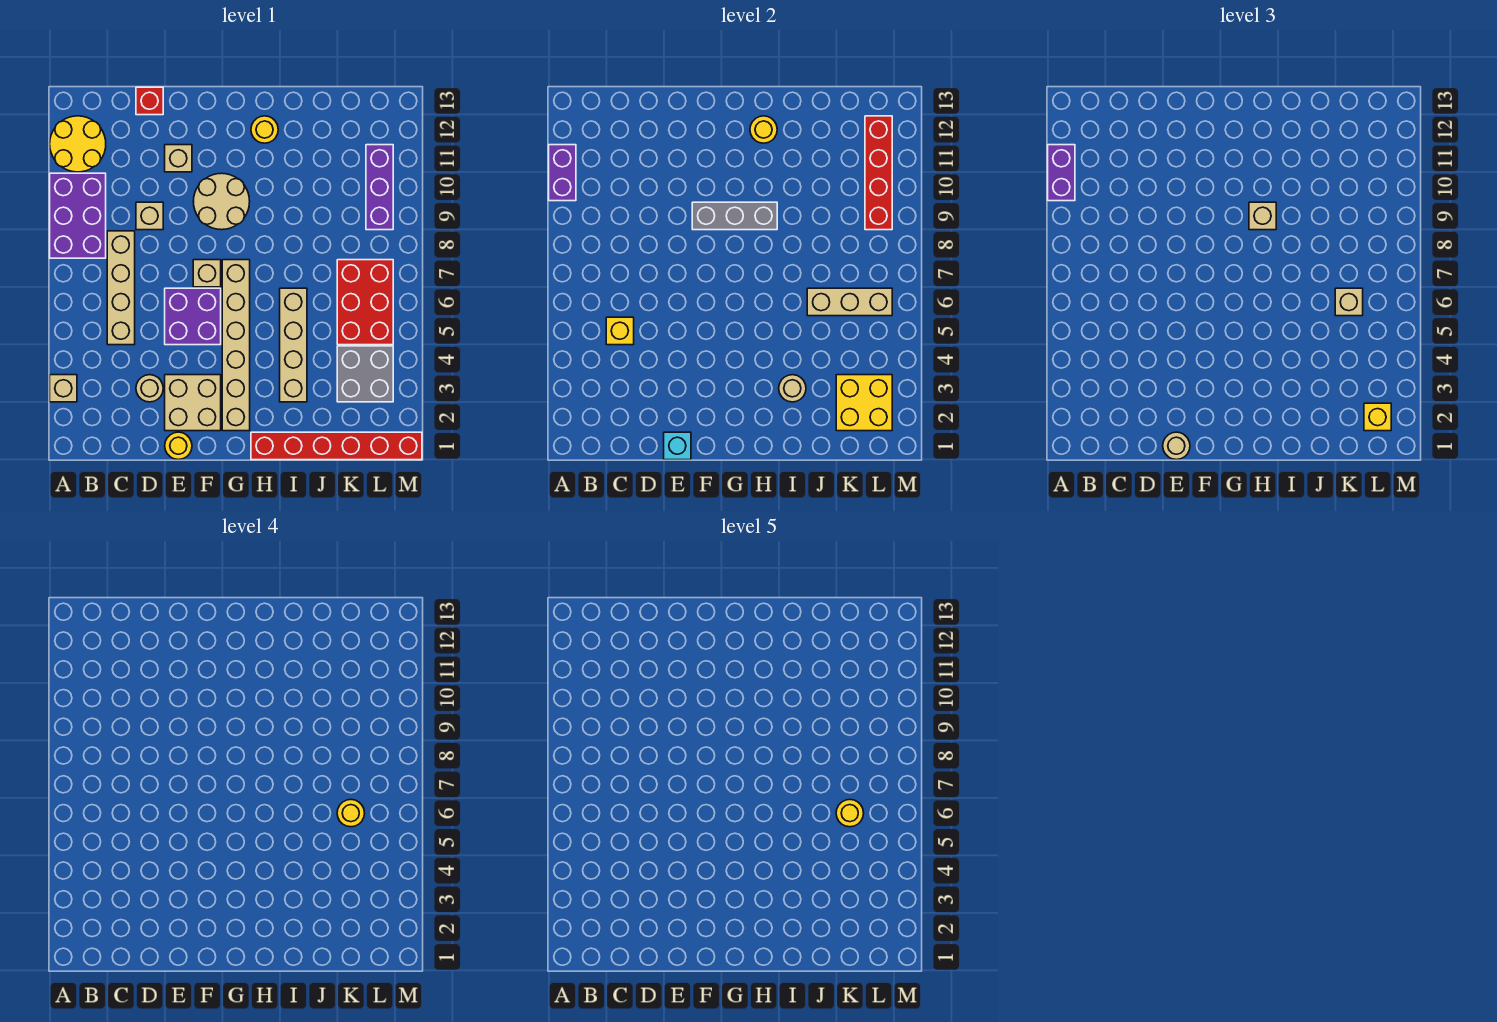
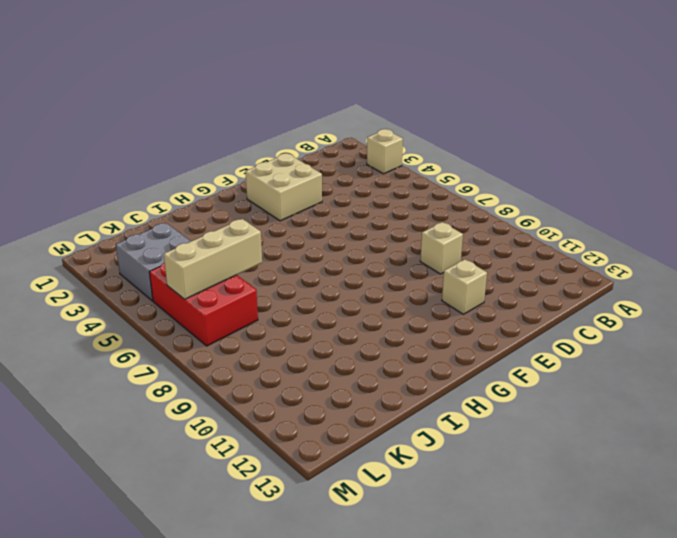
none -> purple brick A8:B10 level 1
none -> yellow round brick A11:B12 level 1
none -> tan brick C5:C8 level 1
none -> tan round brick D3 level 1

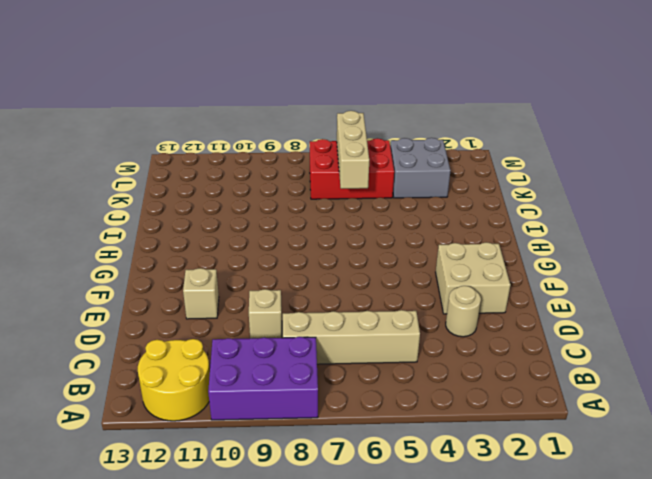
none -> tan brick A3 level 1
none -> red brick D13 level 1
none -> yellow round brick E1 level 1
none -> purple brick E5:F6 level 1

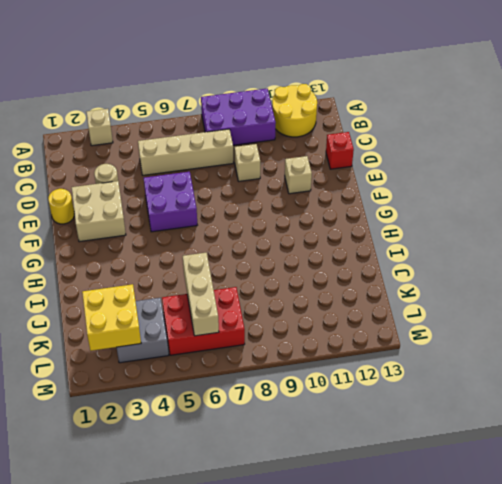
none -> tan brick F7 level 1
none -> tan round brick F9:G10 level 1
none -> tan brick G2:G7 level 1
none -> red brick H1:M1 level 1

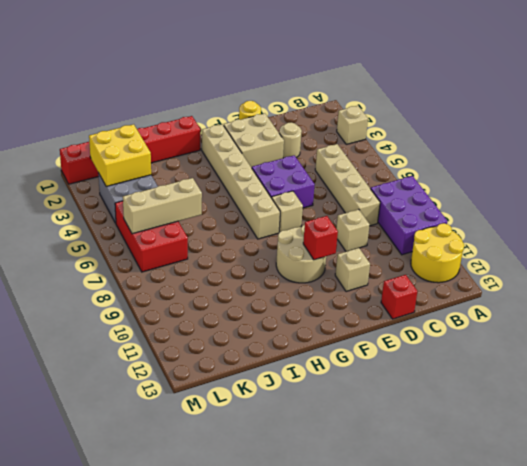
red brick F10 level 2 -> none
none -> yellow round brick H12 level 1
none -> tan brick I3:I6 level 1
none -> purple brick L9:L11 level 1
none -> purple brick A10:A11 level 2

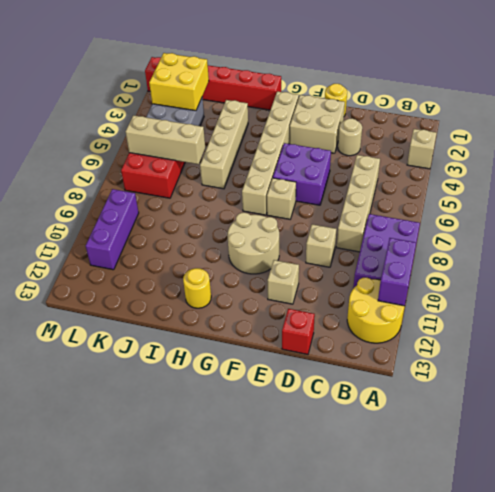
none -> yellow brick C5 level 2
none -> cyan brick E1 level 2
none -> grey brick F9:H9 level 2
none -> yellow round brick H12 level 2

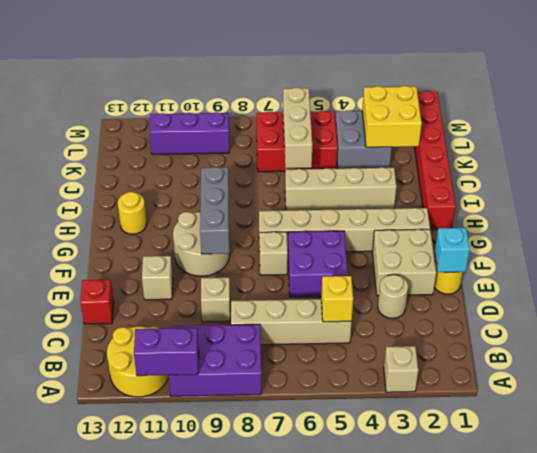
none -> yellow round brick H12 level 2
none -> tan round brick I3 level 2
none -> red brick L9:L12 level 2
none -> purple brick A10:A11 level 3

